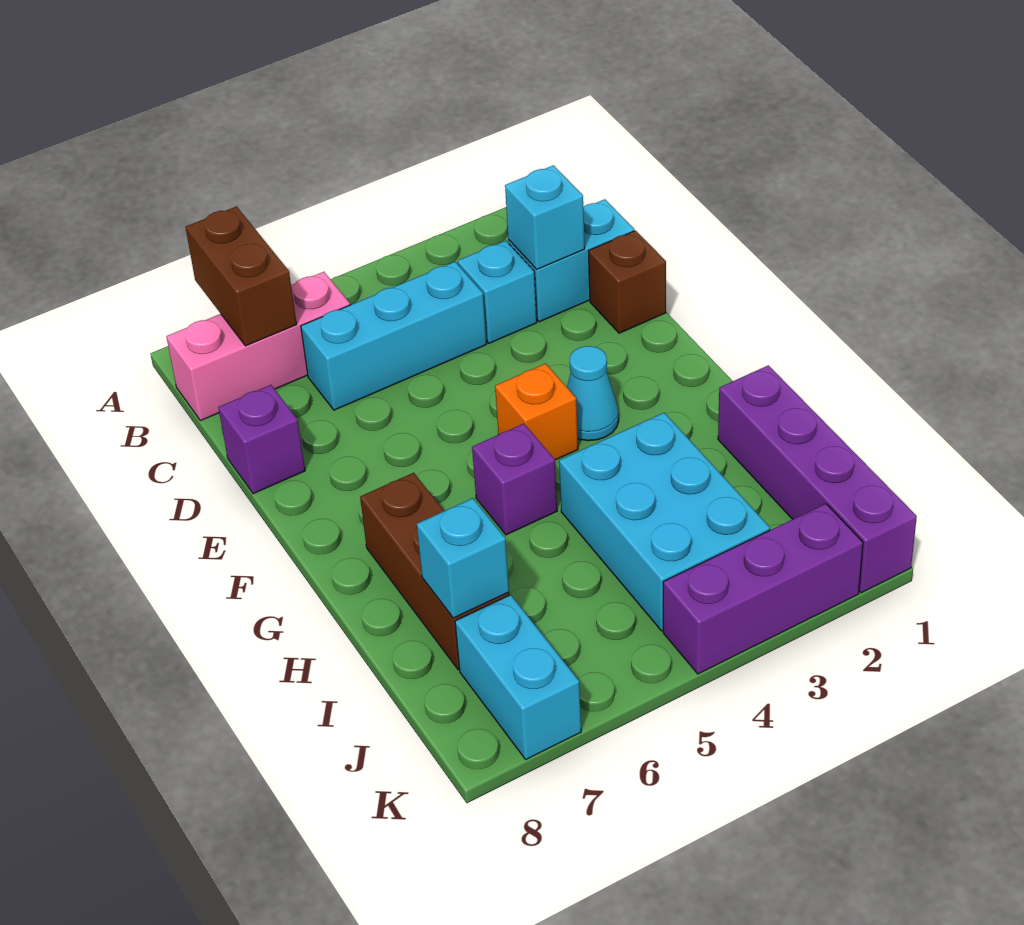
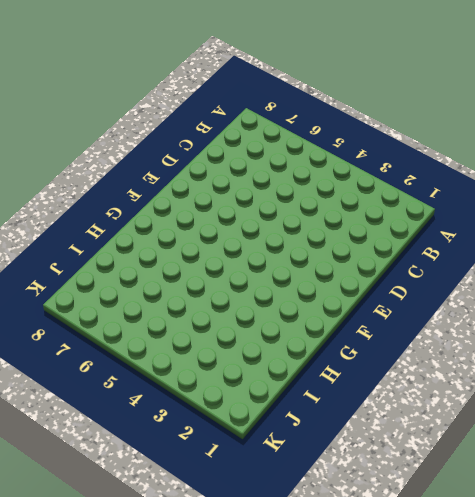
none -> pink brick B6:B8 level 1
none -> cyan brick C1:C2 level 1
none -> cyan brick C3 level 1

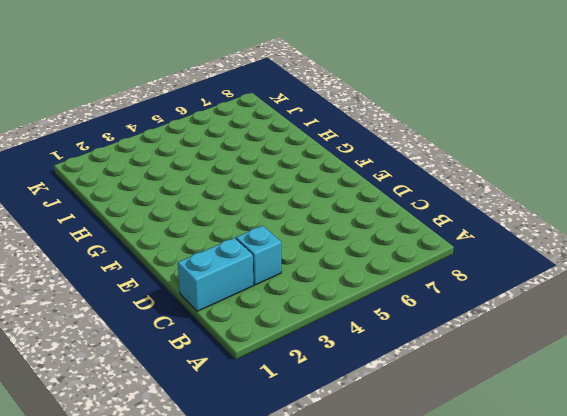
none -> pink brick B6:B8 level 1
none -> cyan brick C4:C6 level 1
none -> brown brick D1 level 1

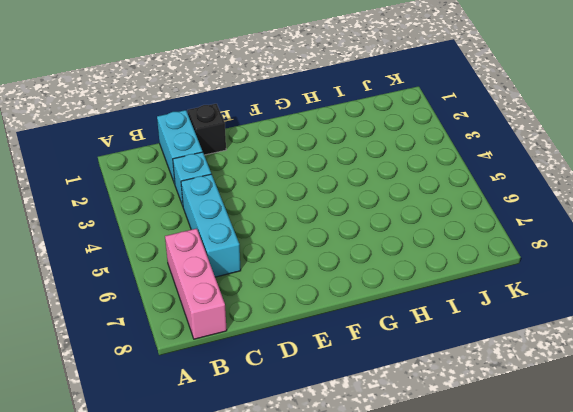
black brick D1 level 1 -> brown brick D1 level 1
none -> purple brick D8 level 1
none -> cyan cone F3 level 1
none -> orange brick F4 level 1

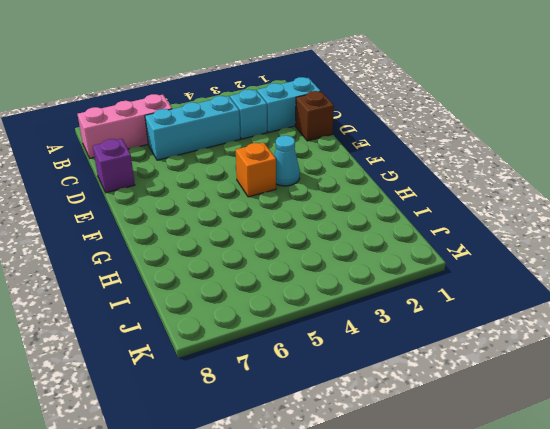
none -> purple brick G5 level 1
none -> brown brick G7:I7 level 1
none -> purple brick H1:K1 level 1

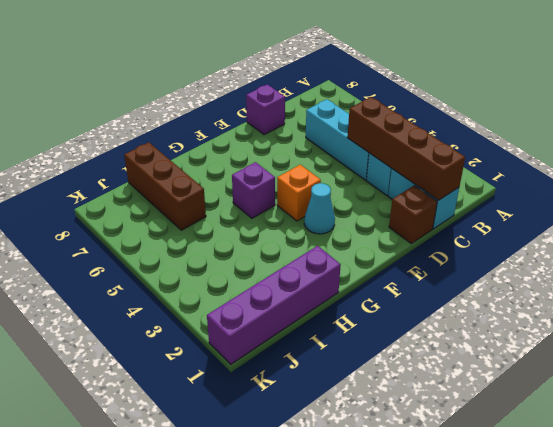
brown brick C1:C4 level 2 -> cyan brick C2 level 2
brown brick I6:I8 level 1 -> brown brick G7:I7 level 1
none -> pink brick B6:B8 level 1
none -> cyan brick H3:J4 level 1
none -> cyan brick J7:K7 level 1

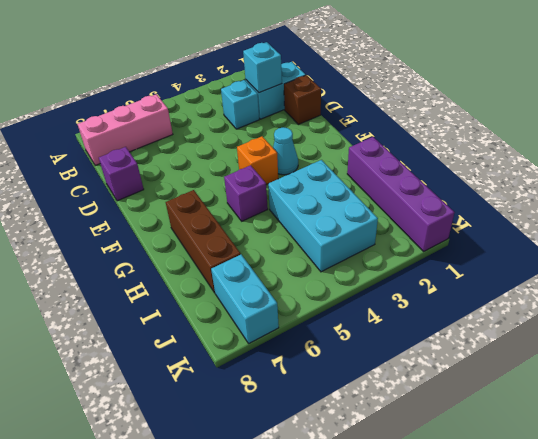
none -> cyan brick C4:C6 level 1
none -> purple brick K2:K4 level 1
none -> brown brick A7:B7 level 2

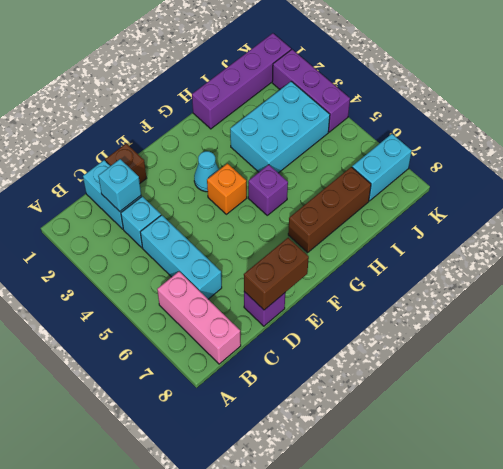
brown brick D8:E8 level 2 -> brown brick A7:B7 level 2
none -> cyan brick I7 level 2

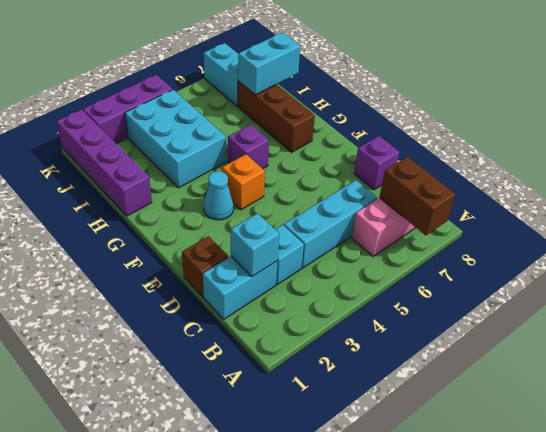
cyan brick I7:I8 level 2 -> cyan brick I7 level 2

